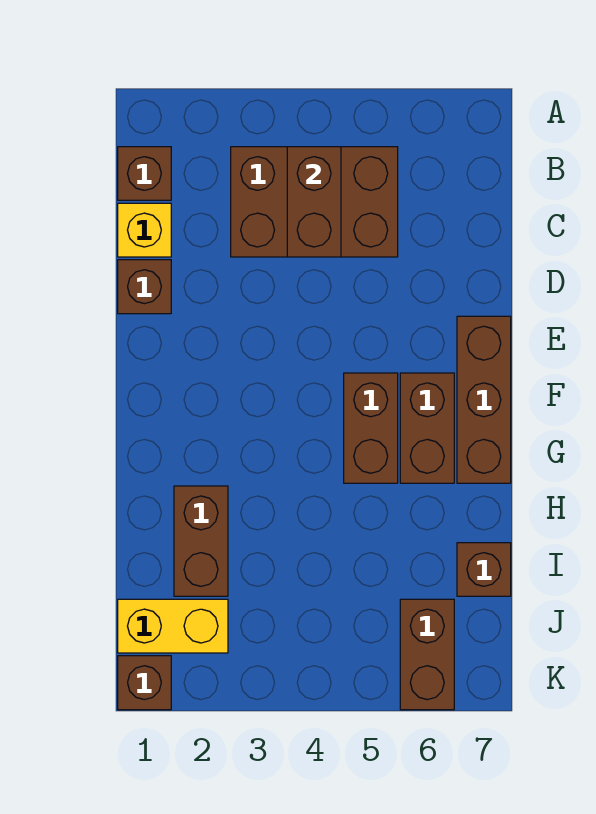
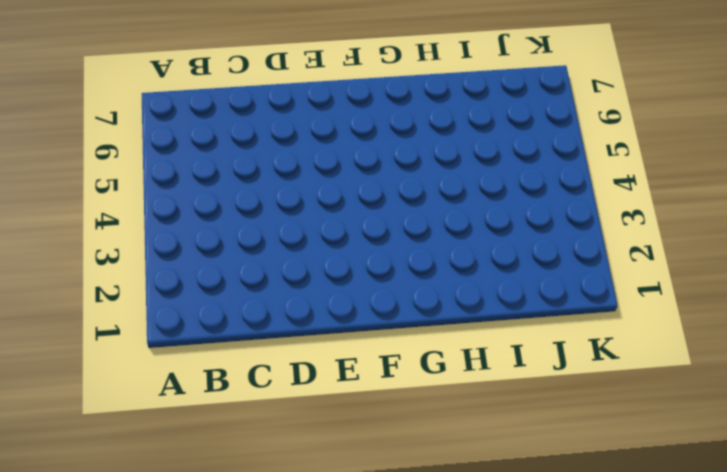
none -> brown brick B1 level 1
none -> brown brick B3:C5 level 1
none -> yellow brick C1 level 1

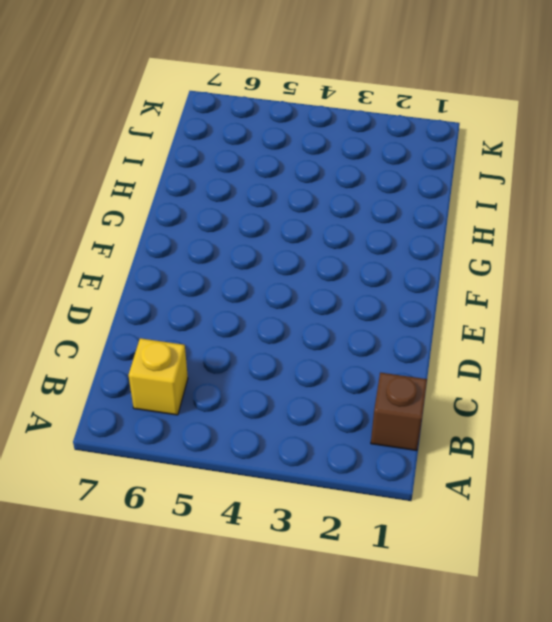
yellow brick B6 level 1 -> yellow brick C1 level 1
none -> brown brick B3:C5 level 1
none -> brown brick D1 level 1
none -> brown brick E7:G7 level 1

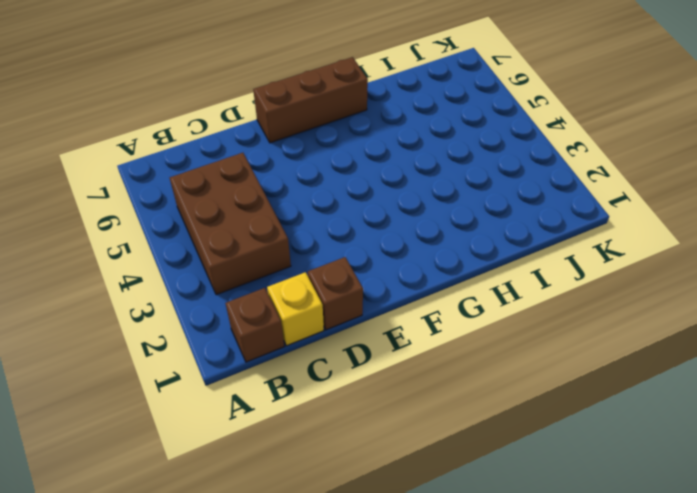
none -> brown brick F5:G5 level 1
none -> brown brick F6:G6 level 1
none -> brown brick H2:I2 level 1

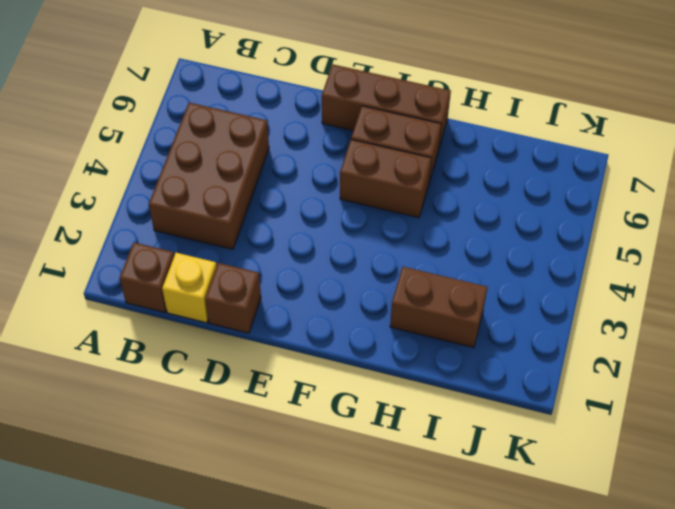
none -> brown brick I7 level 1
none -> yellow brick J1:J2 level 1
none -> brown brick J6:K6 level 1

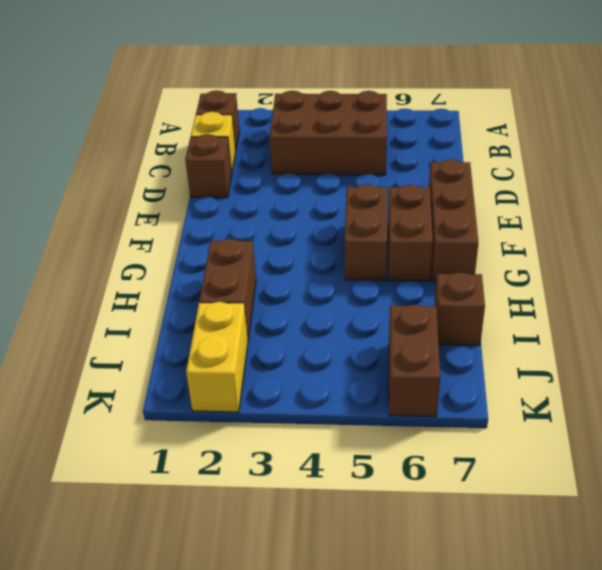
yellow brick J2:K2 level 1 -> yellow brick J1:J2 level 1
none -> brown brick K1 level 1
none -> brown brick B4:C4 level 2

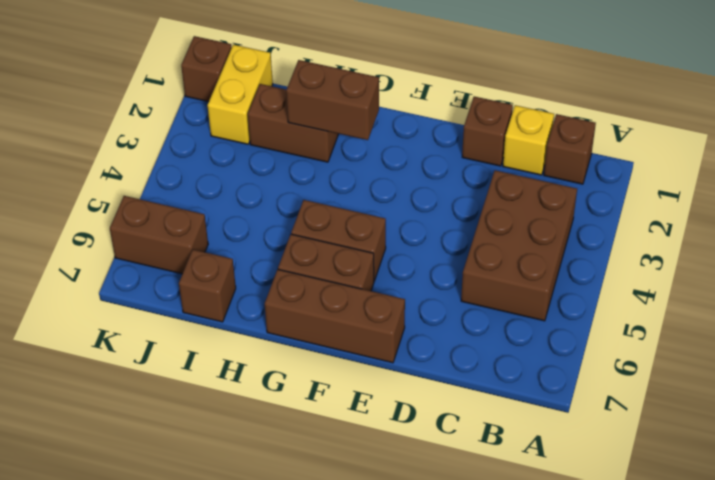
brown brick G2:H2 level 2 -> brown brick B4:C4 level 2

